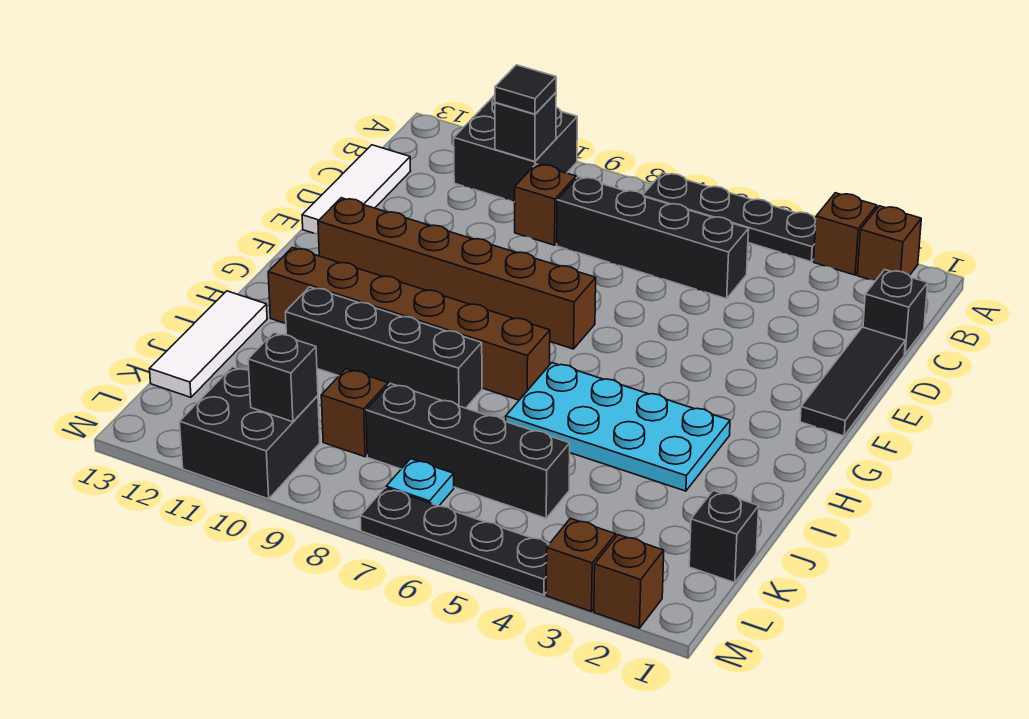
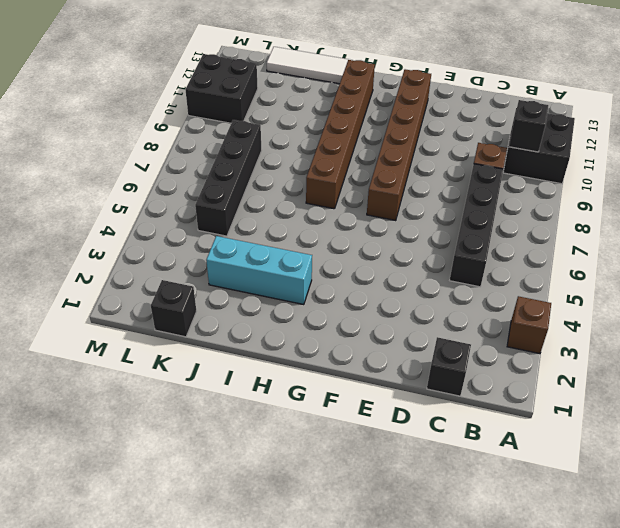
cyan brick H3:J3 level 1 -> cyan plate H3:I6 level 1
none -> brown brick A2 level 1
none -> black plate A4:A7 level 1
none -> white tile C13:E13 level 1

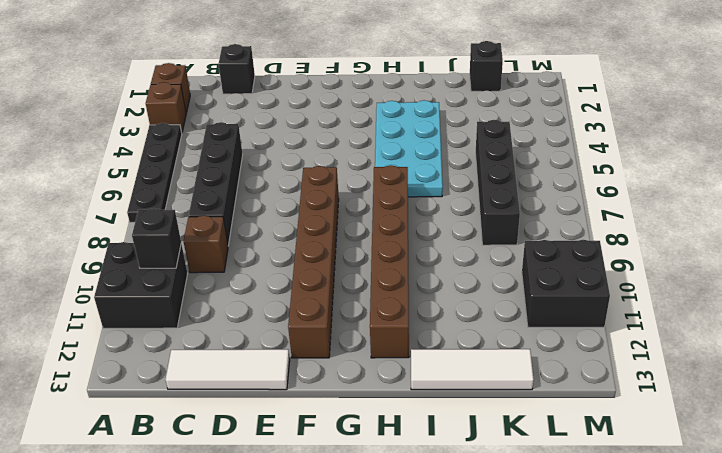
none -> black tile D1:F1 level 1
none -> black brick I8:I11 level 1
none -> brown brick K9 level 1

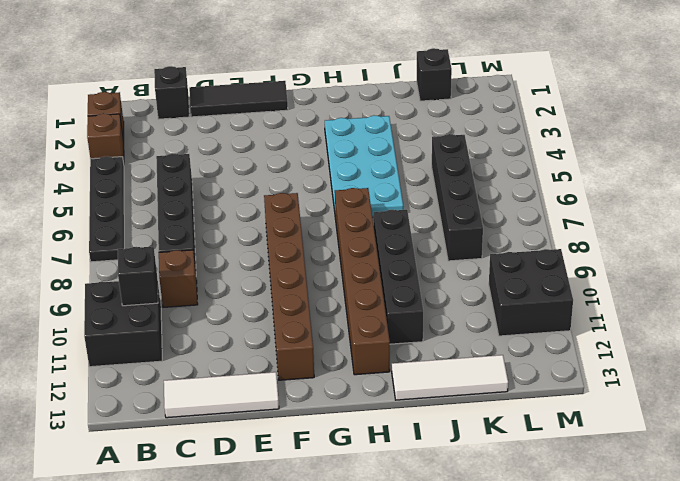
none -> brown brick K9 level 1
none -> cyan plate L7 level 1
none -> brown brick M2 level 1

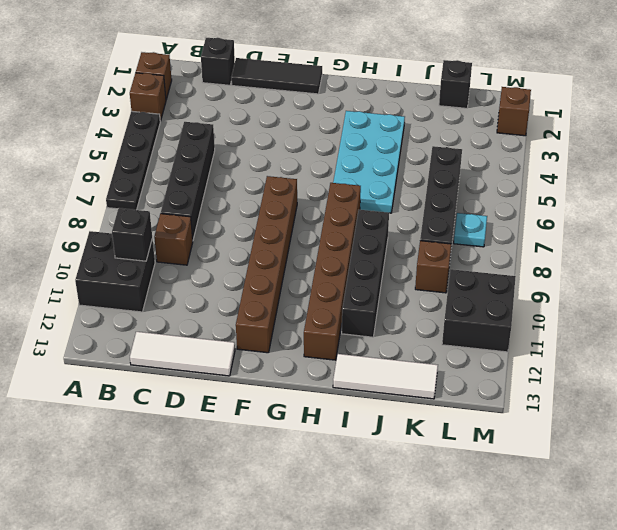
none -> brown brick M3 level 1
none -> black plate M4:M7 level 1
none -> black brick L10 level 2

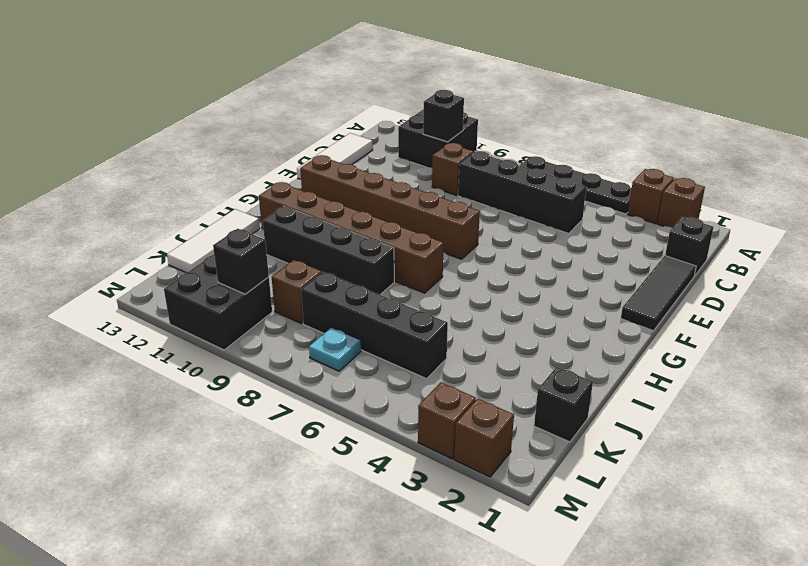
none -> cyan plate H3:I6 level 1
none -> black plate M4:M7 level 1
none -> black tile B10 level 3

